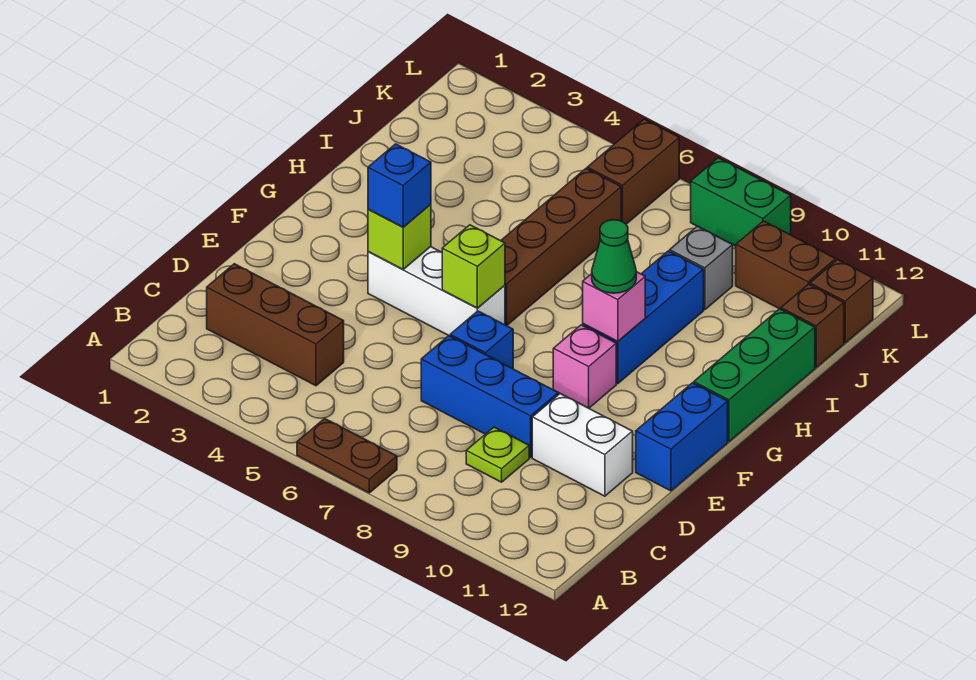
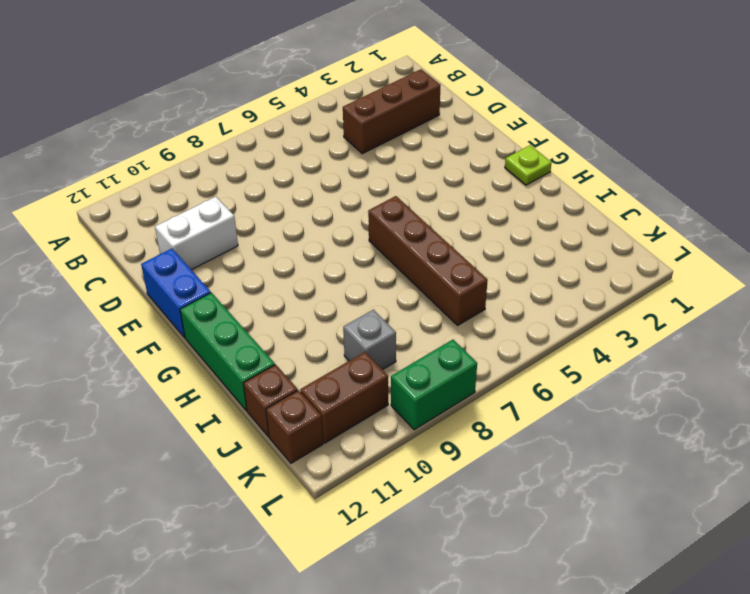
lime plate G1 level 1 -> lime plate C9 level 1
none -> brown plate A6:A7 level 1
none -> blue brick D7:D9 level 1
none -> blue brick E7 level 1

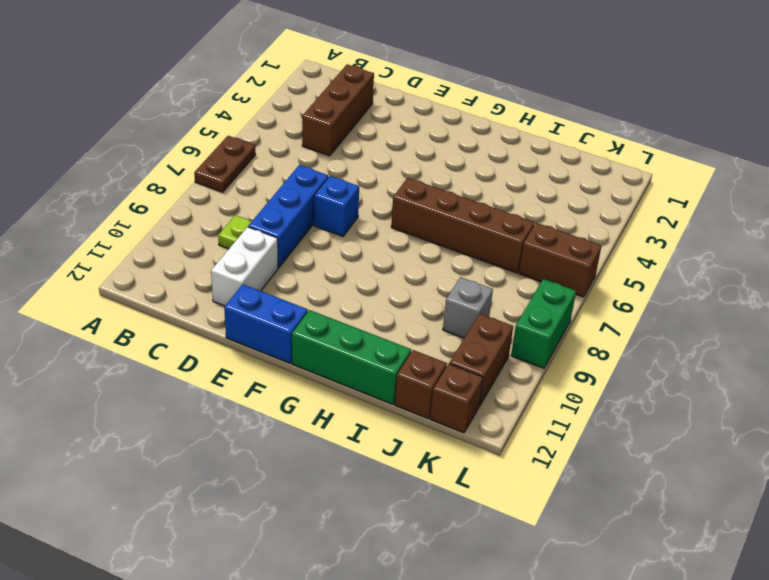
none -> white brick F4:F6 level 1
none -> pink brick F9 level 1
none -> blue brick G9:I9 level 1

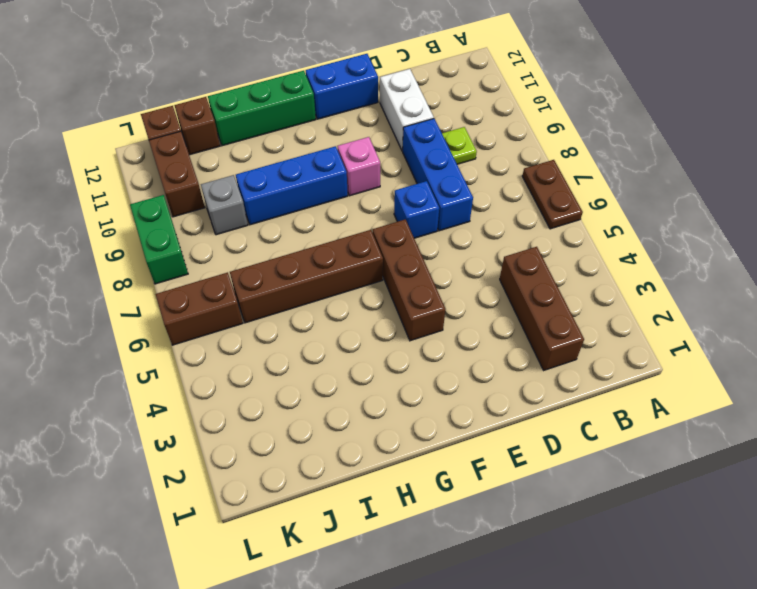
brown brick F4:F6 level 1 -> white brick F4:F6 level 1
none -> lime brick F4 level 2
none -> lime brick F6 level 2
none -> pink brick G9 level 2

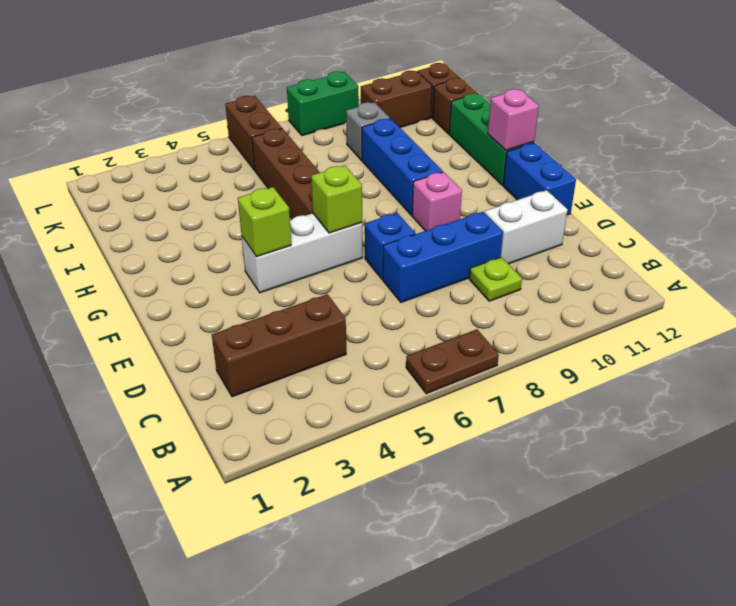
pink brick G12 level 2 -> pink brick G9 level 2
none -> blue brick F4 level 3
none -> green cone G9 level 3

